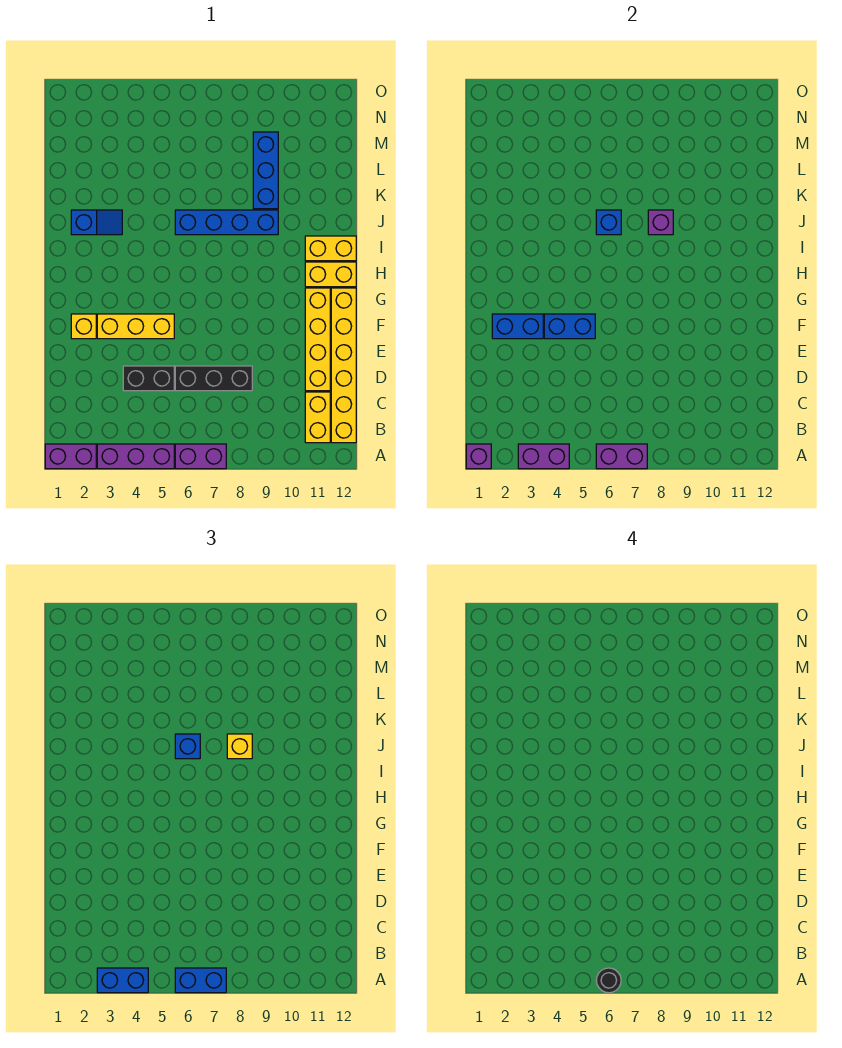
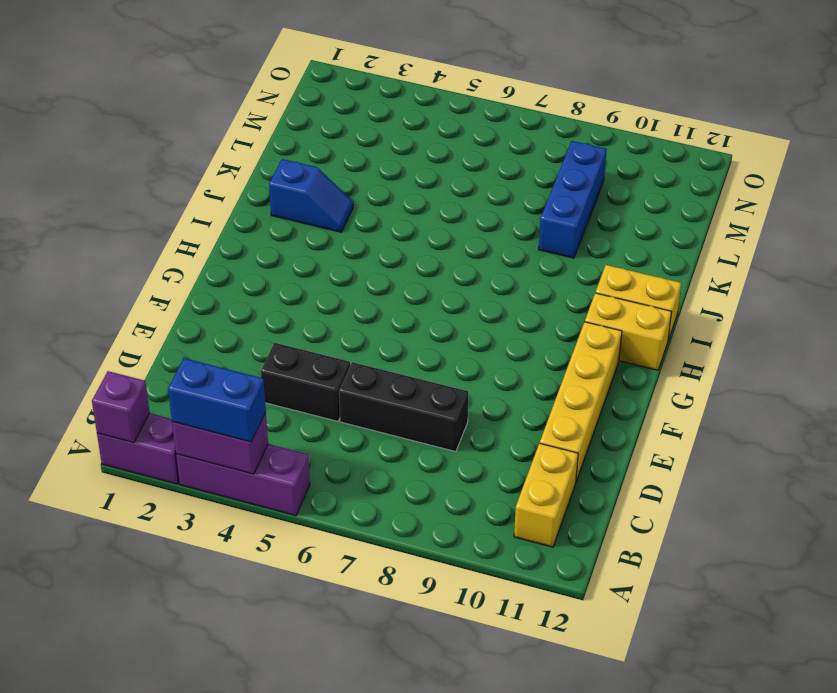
none -> purple brick A6:A7 level 1
none -> yellow brick B12:G12 level 1
none -> yellow brick F2 level 1

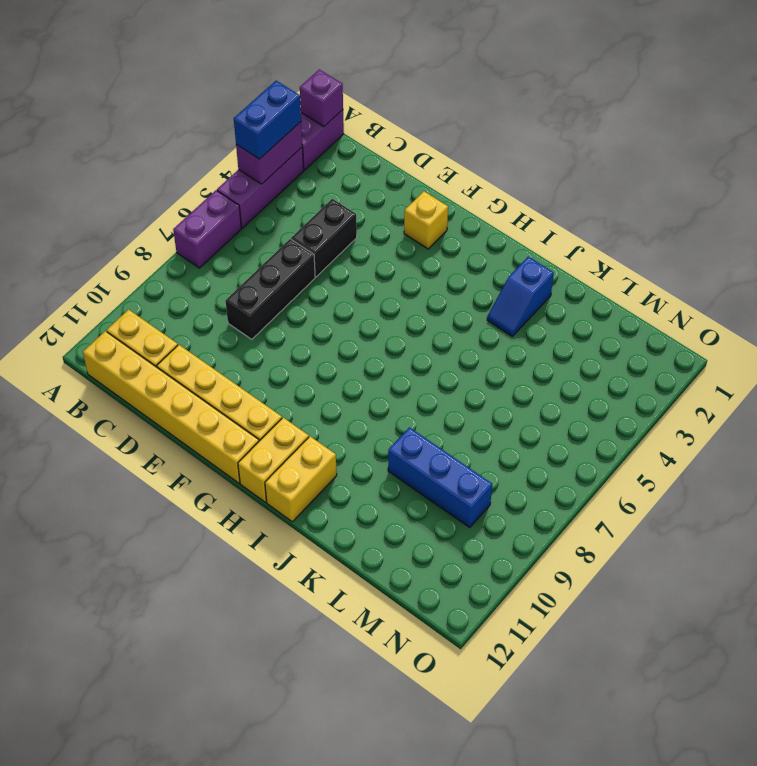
none -> yellow brick F3:F5 level 1
none -> blue brick J6:J9 level 1
none -> purple brick A6:A7 level 2

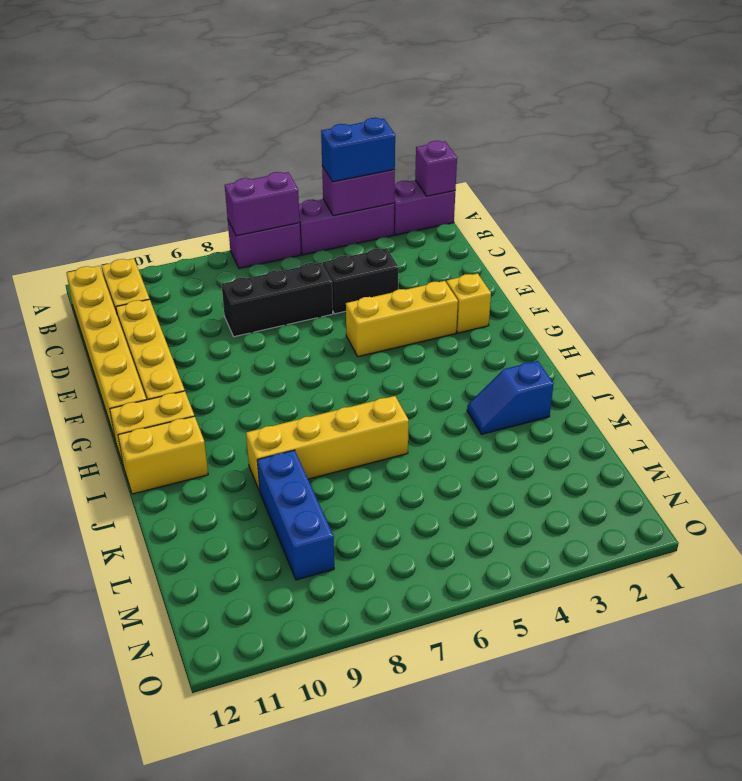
yellow brick J6:J9 level 1 -> blue brick J6:J9 level 1
none -> blue brick F2:F3 level 2
none -> blue brick F4:F5 level 2
none -> blue brick J6 level 2

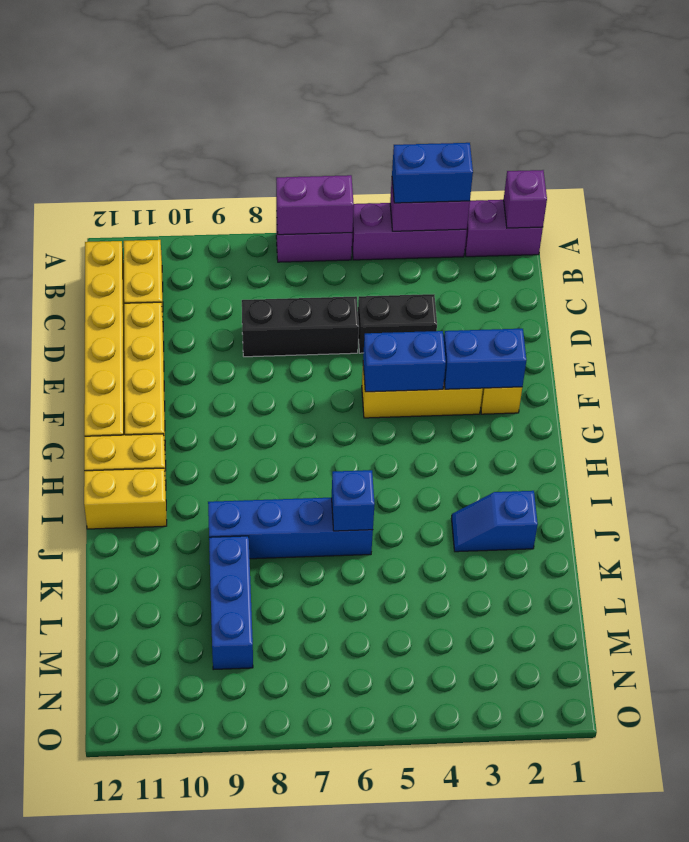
none -> purple brick J8 level 2
none -> blue brick A6:A7 level 3
none -> blue brick J6 level 3

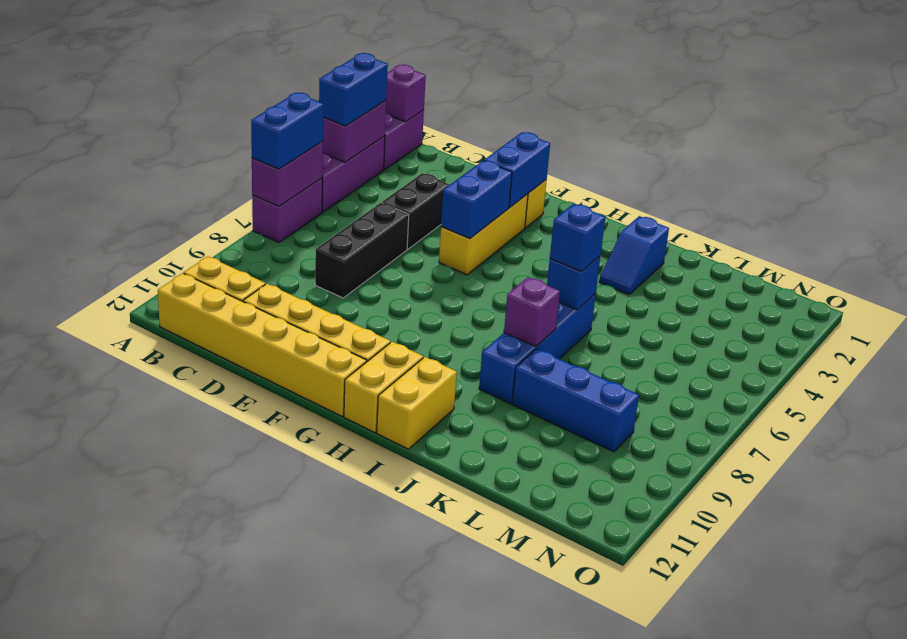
none -> yellow brick J8 level 3
none -> black round brick A6 level 4

